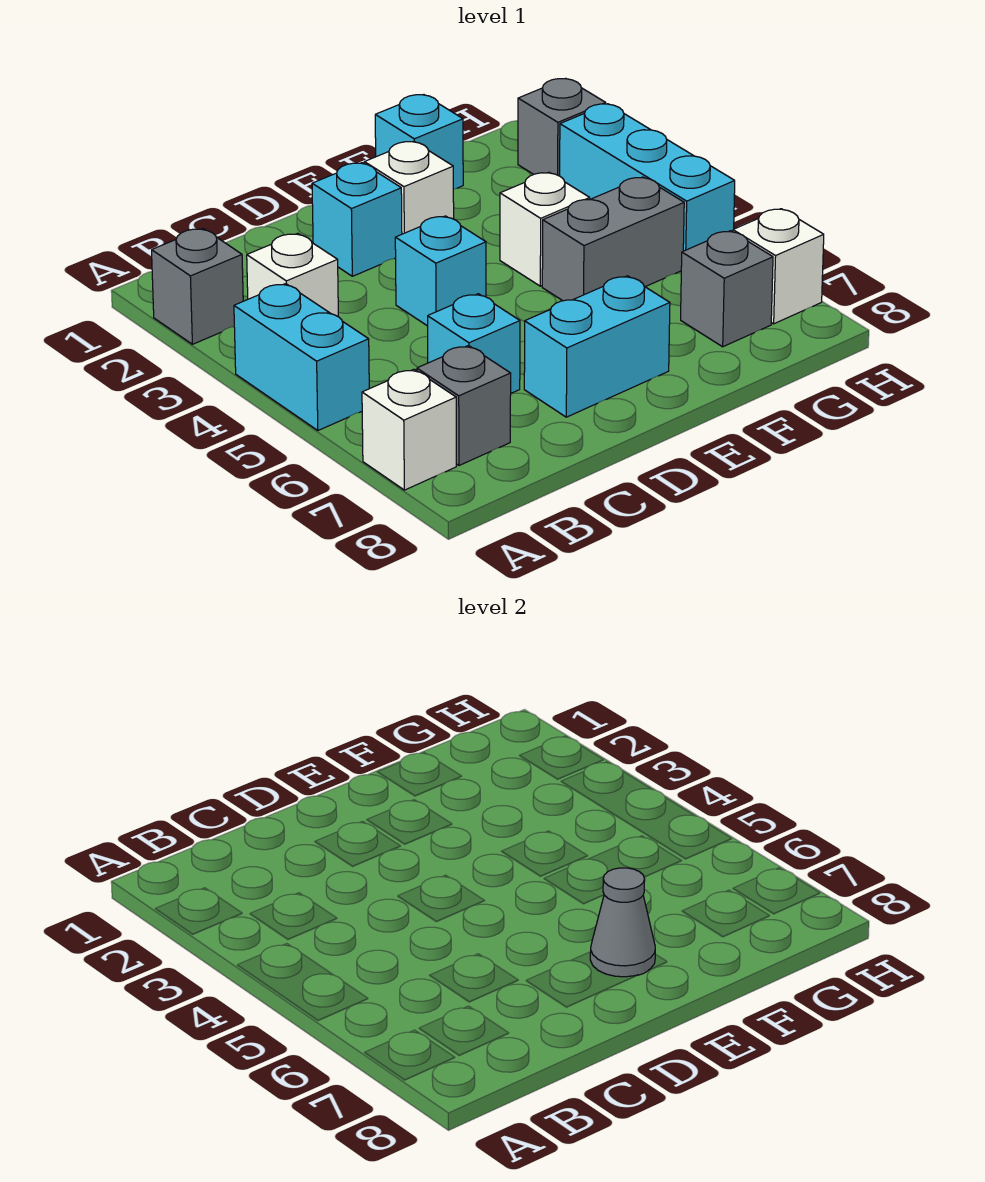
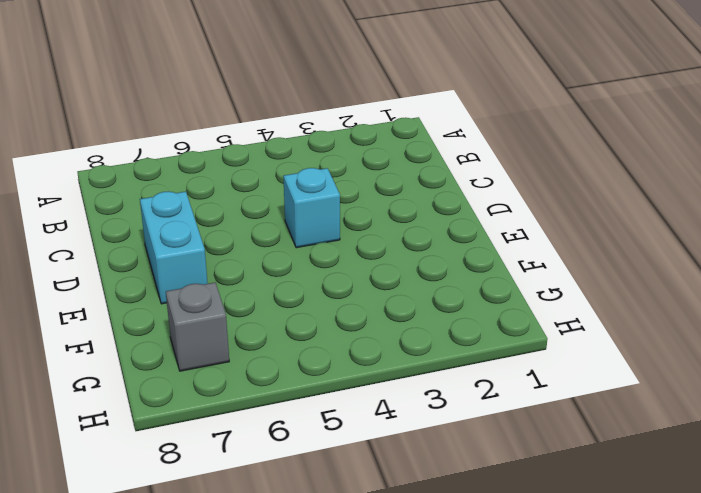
none -> grey brick A2 level 1
none -> cyan brick A4:A5 level 1
none -> white brick A7 level 1

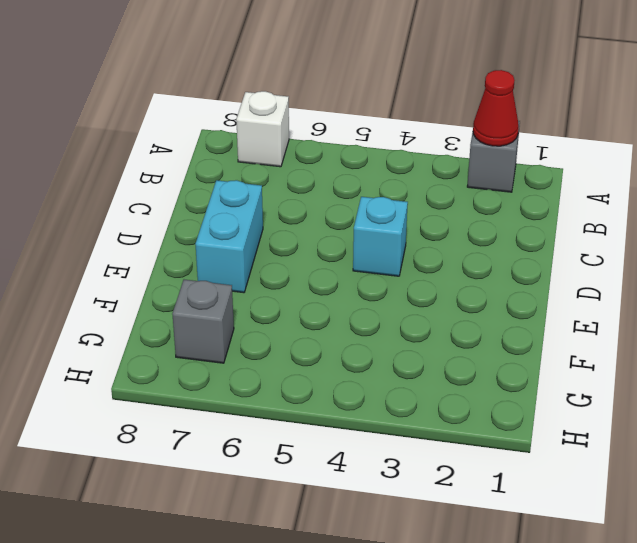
red cone A2 level 2 -> none
none -> cyan brick A4:A5 level 1
none -> white brick B3 level 1
none -> grey brick B7 level 1

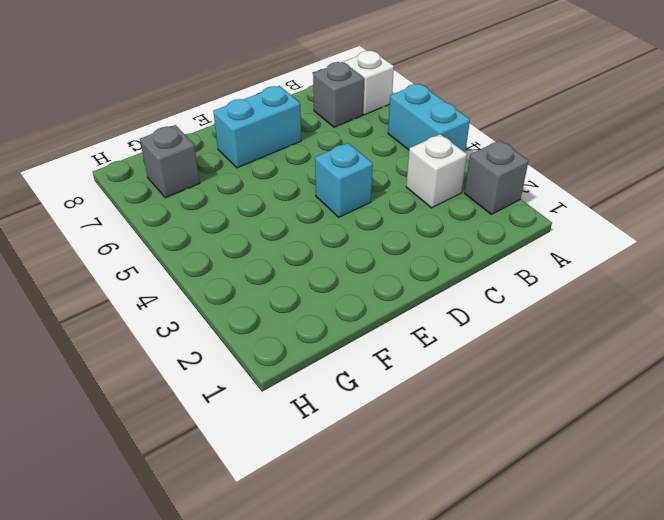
none -> cyan brick C6 level 1
none -> cyan brick D2 level 1
none -> white brick E2 level 1

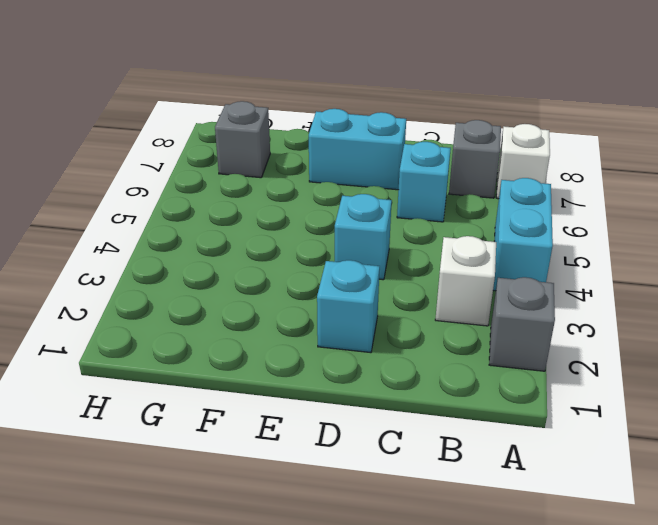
none -> white brick E2 level 1
none -> cyan brick F1 level 1
none -> white brick F4 level 1

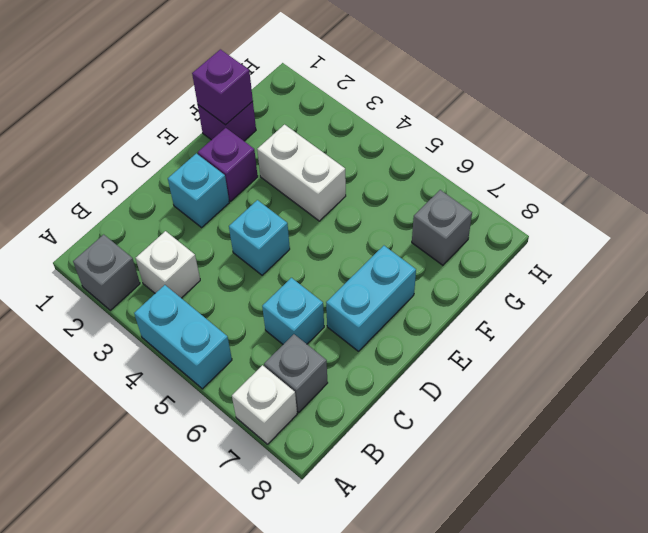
purple brick E2 level 1 -> white brick E2 level 1
purple brick F1 level 1 -> cyan brick F1 level 1
purple brick F1 level 2 -> none
white brick F3:F4 level 1 -> white brick F4 level 1
none -> grey brick F5:G5 level 1
none -> grey brick H2 level 1
none -> cyan brick H3:H5 level 1

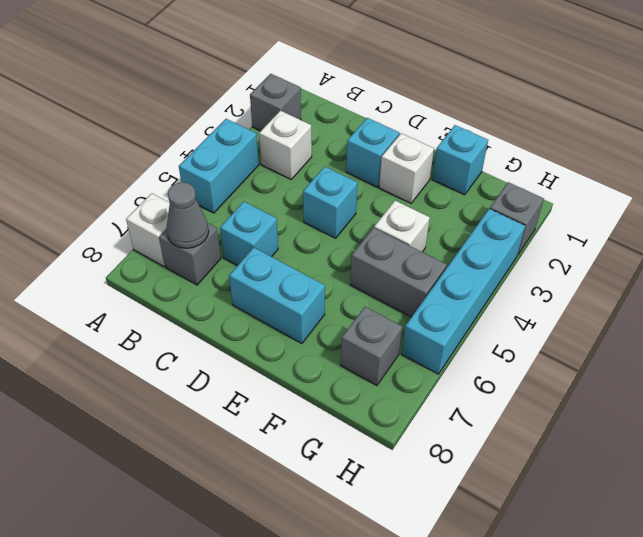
grey cone B7 level 2 -> grey cone E7 level 2
cyan brick H3:H6 level 1 -> cyan brick H3:H5 level 1
none -> white brick H7 level 1

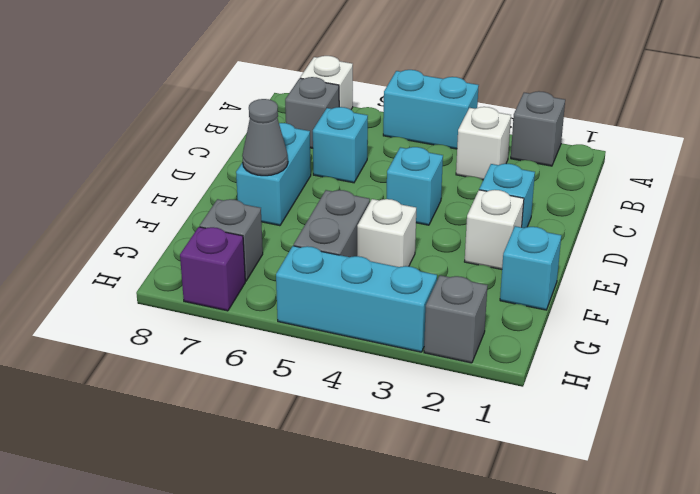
purple brick H7 level 1 -> white brick H7 level 1

